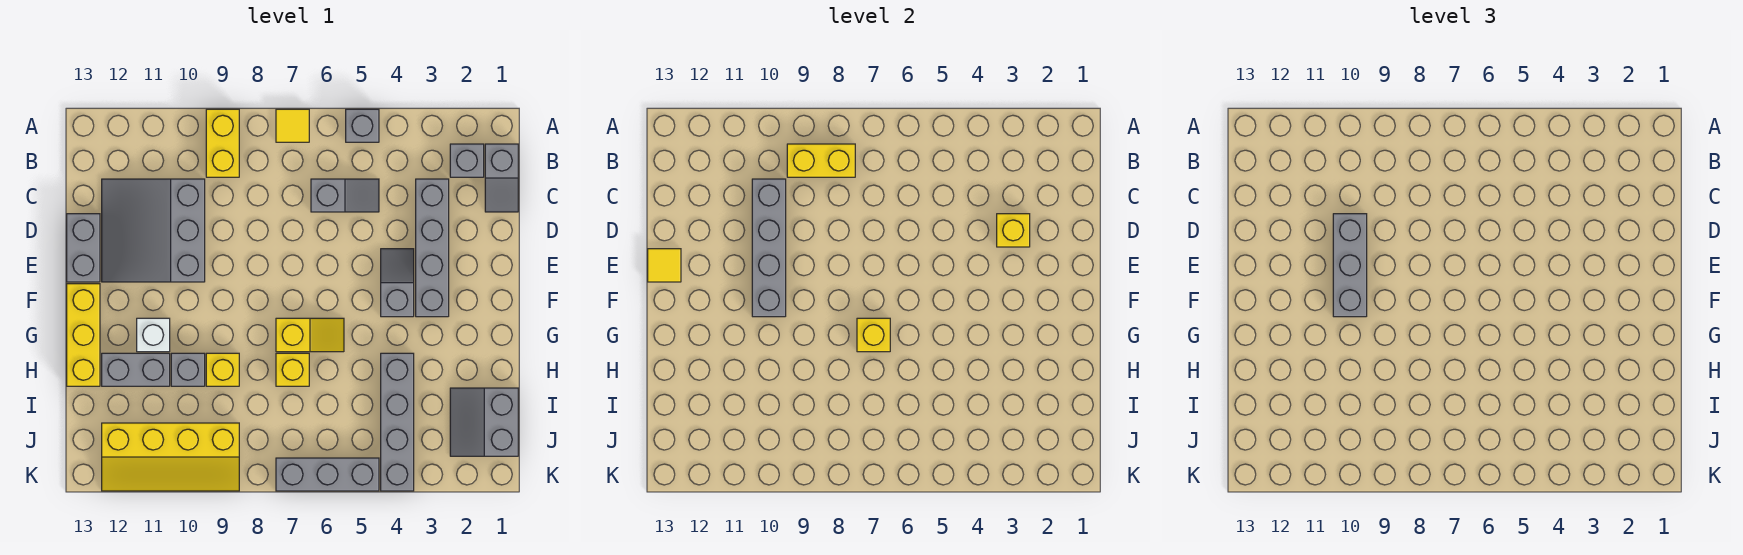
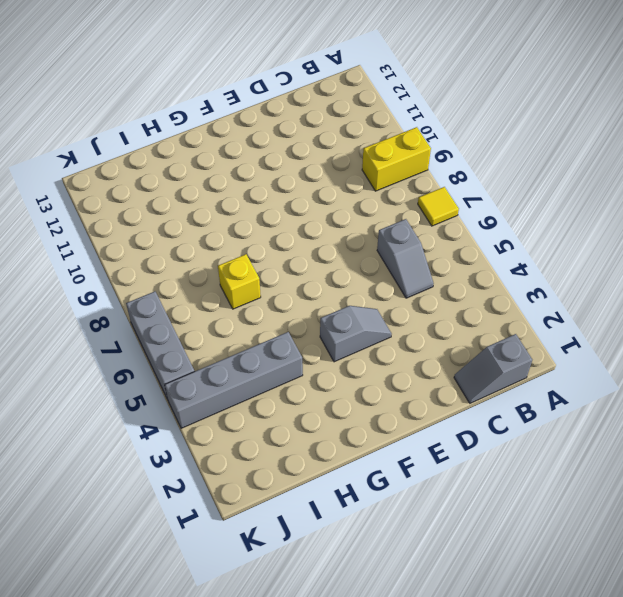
none -> grey brick A5 level 1
none -> grey brick B2 level 1
none -> grey brick C3:F3 level 1

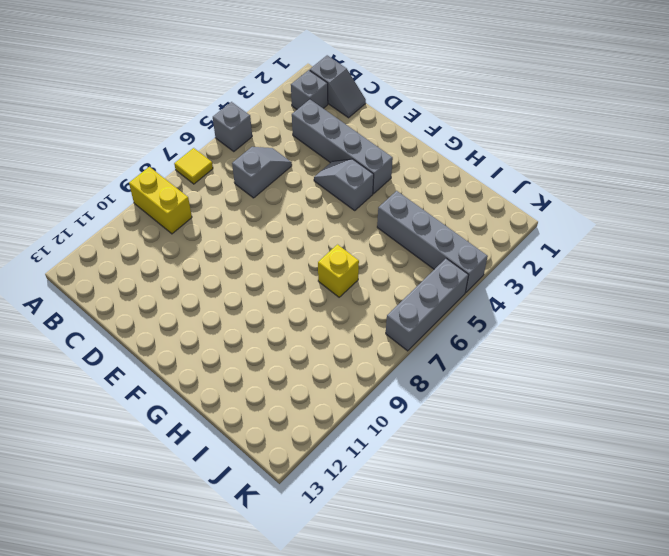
none -> grey slope C10:E12 level 1 top 10
none -> grey brick D13:E13 level 1
none -> yellow brick F13:H13 level 1

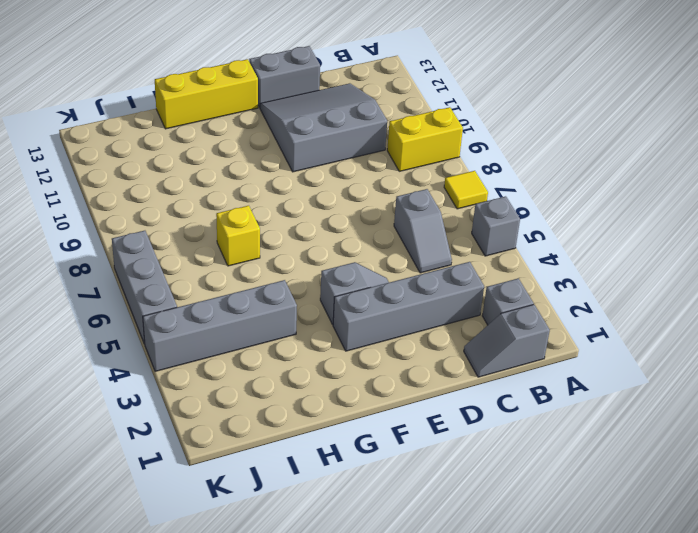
none -> yellow slope G6:G7 level 1 top 7
none -> white brick G11 level 1
none -> yellow brick H9 level 1

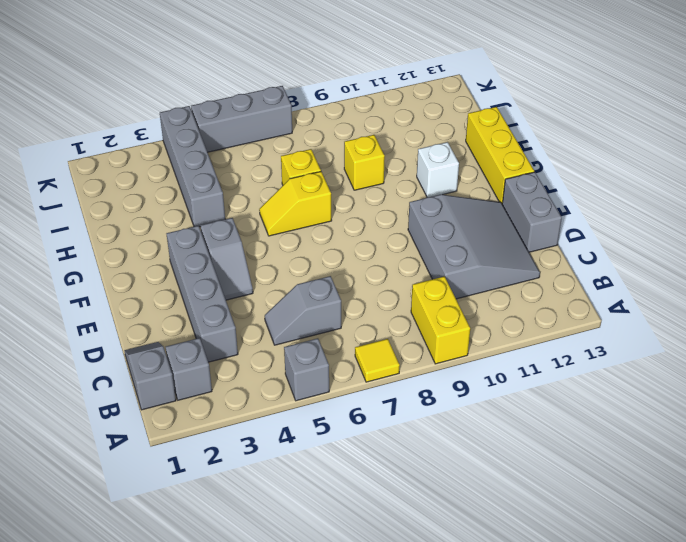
none -> grey brick H10 level 1
none -> grey brick H11:H12 level 1
none -> grey slope I1:J2 level 1 top 1

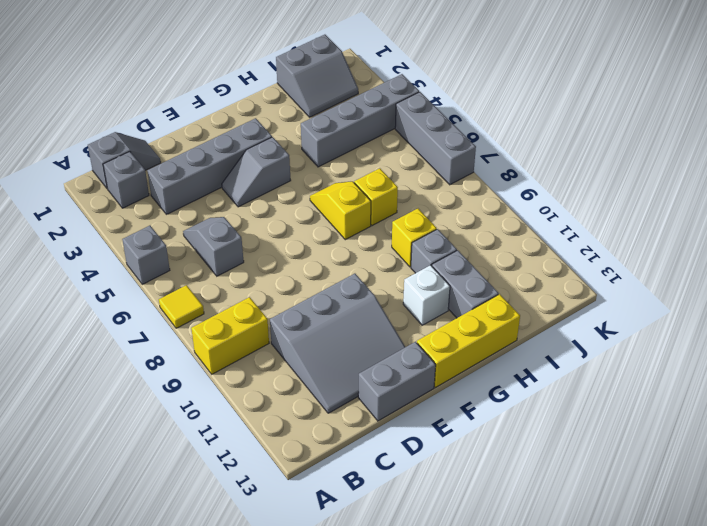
none -> yellow slope J9:K12 level 1 top J
none -> yellow brick B8:B9 level 2
none -> grey brick C10:F10 level 2

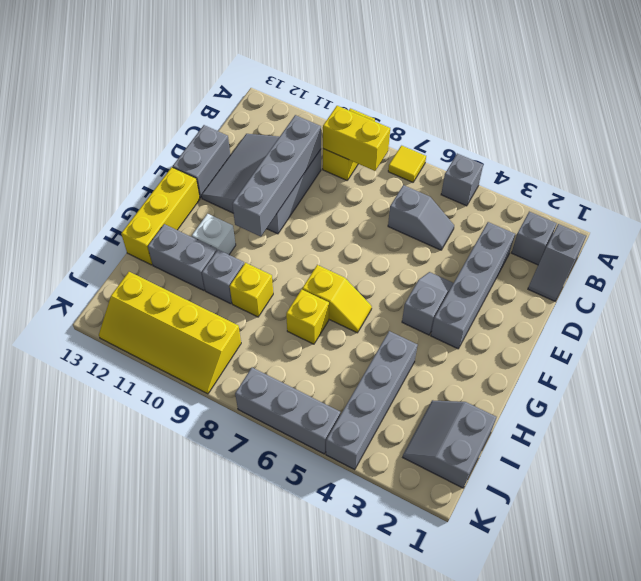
none -> yellow brick D3 level 2
none -> yellow tile E13 level 2
none -> yellow brick G7 level 2

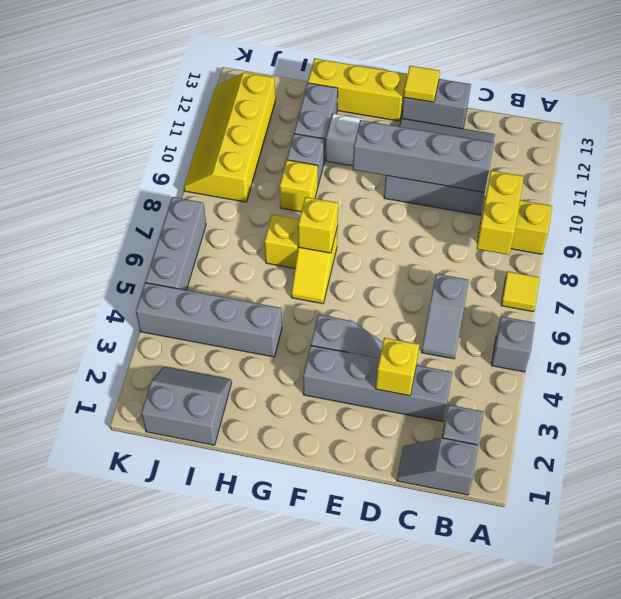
none -> grey brick D10:F10 level 3

